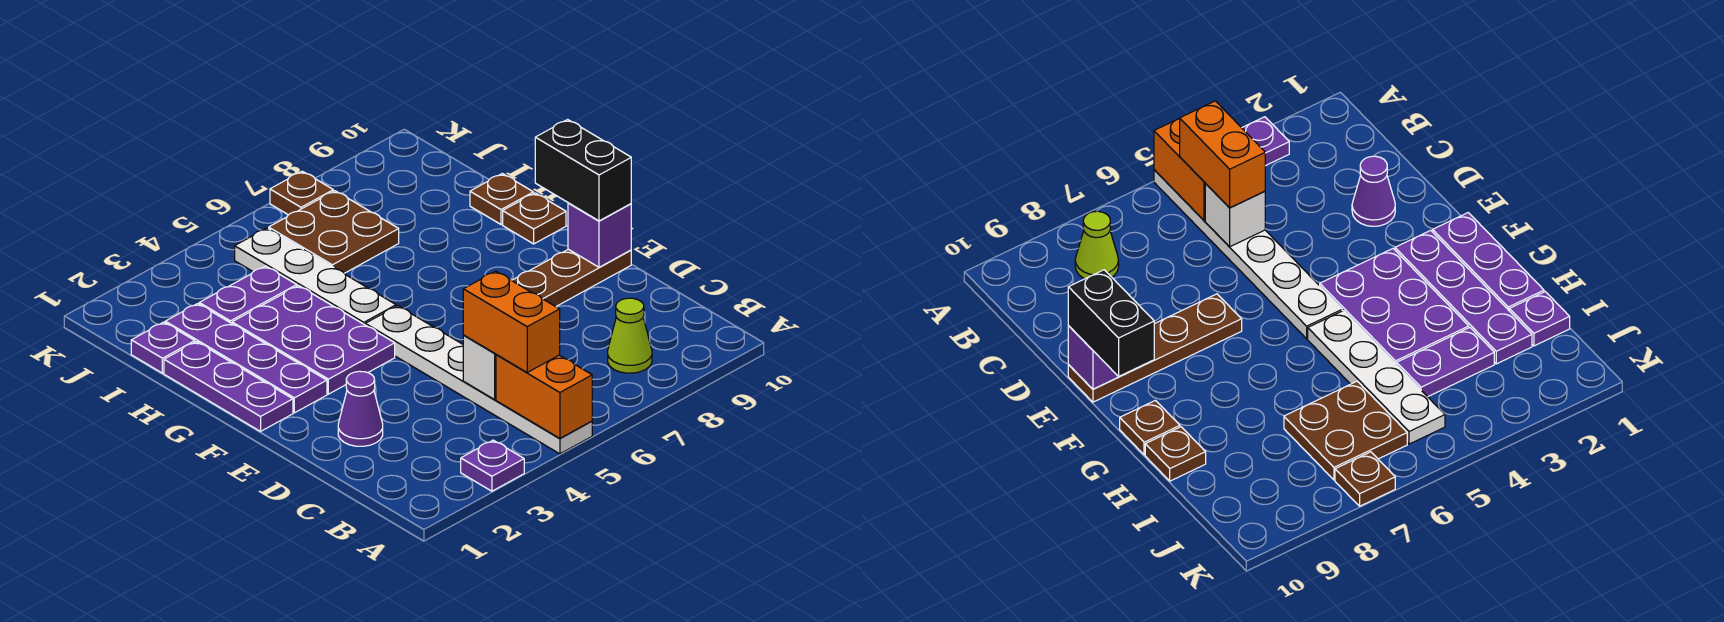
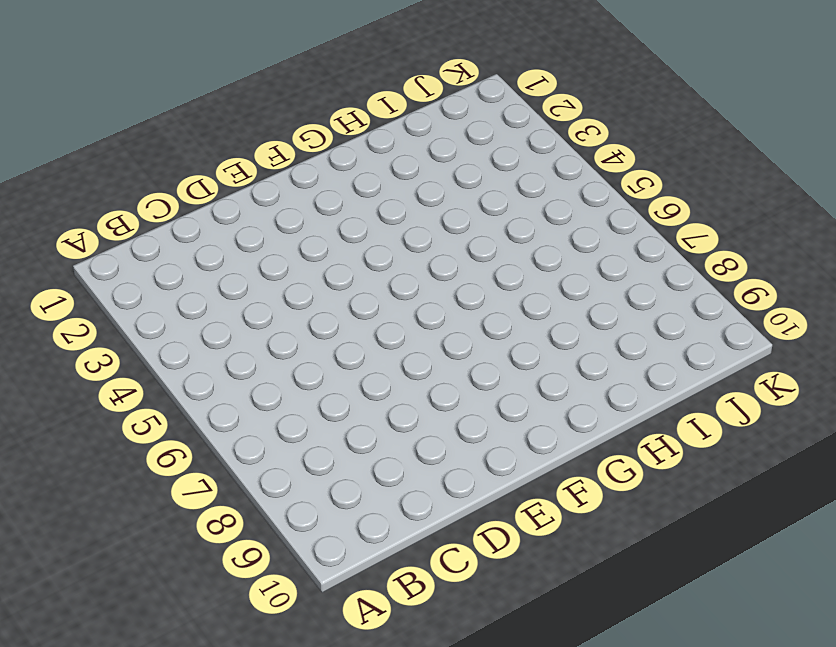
none -> purple plate A3 level 1
none -> white plate A5:F5 level 1
none -> lime cone B8 level 1

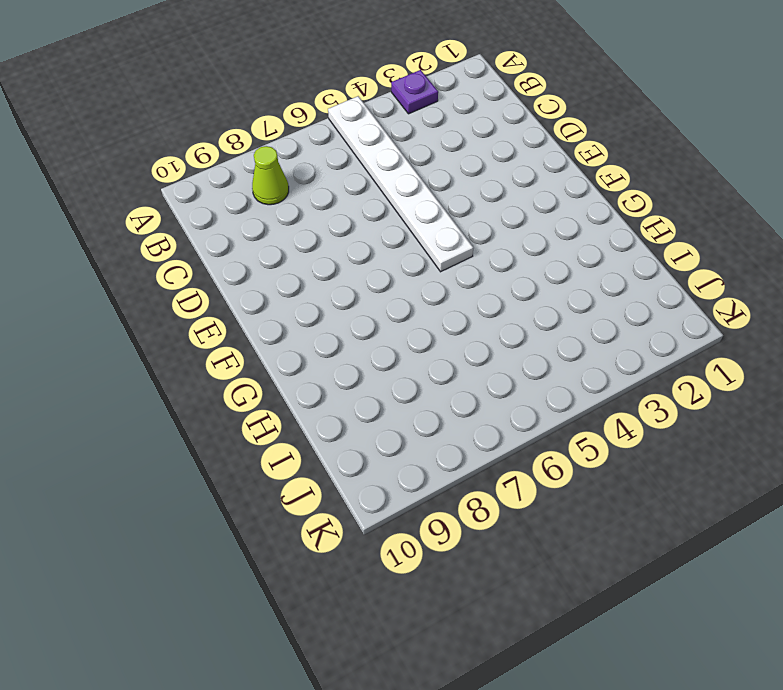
none -> purple cone D2 level 1
none -> brown plate E7:E10 level 1
none -> purple plate F1:H1 level 1

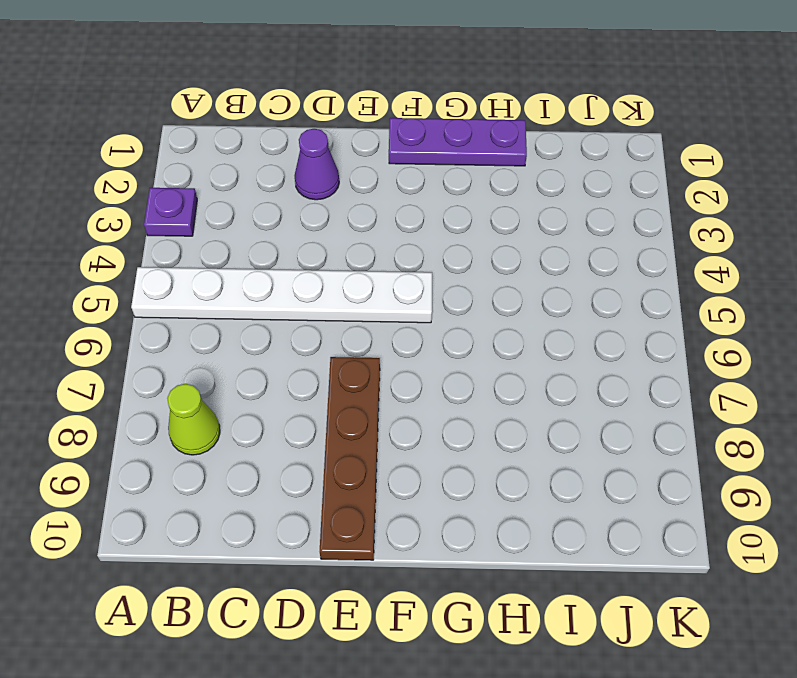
none -> purple plate F2:I2 level 1
none -> purple plate F3:H4 level 1
none -> white plate G5:J5 level 1

